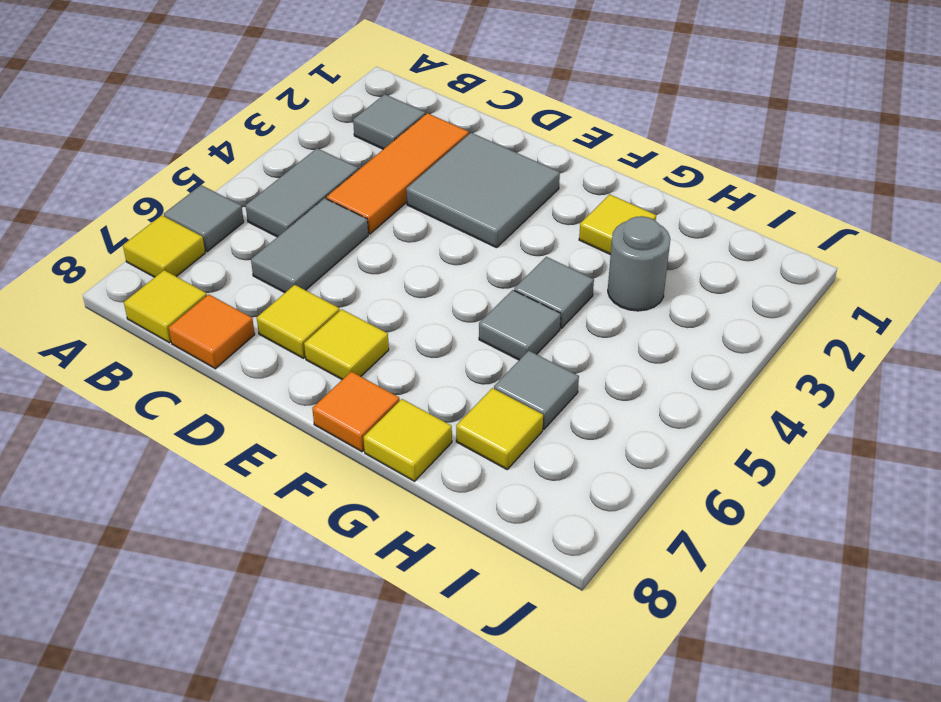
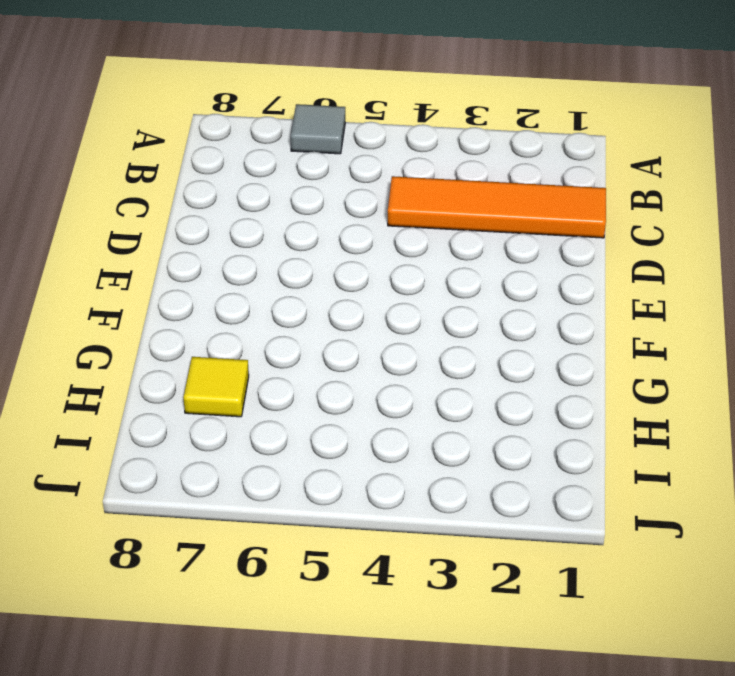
orange tile C1:C4 level 1 -> orange tile C2:C4 level 1
none -> yellow tile A7 level 1
none -> grey tile B2 level 1
none -> grey tile B4:B5 level 1

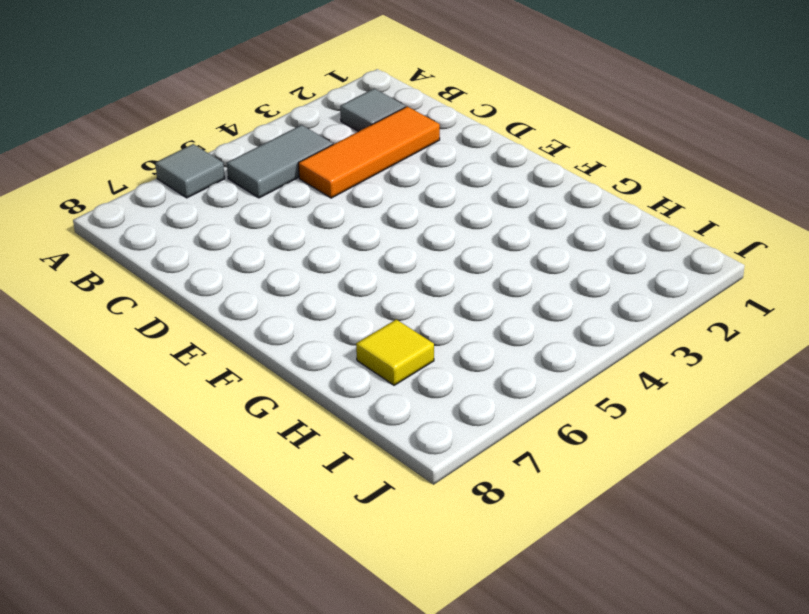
none -> yellow tile A7 level 1
none -> yellow tile B8 level 1
none -> grey tile C5:C6 level 1

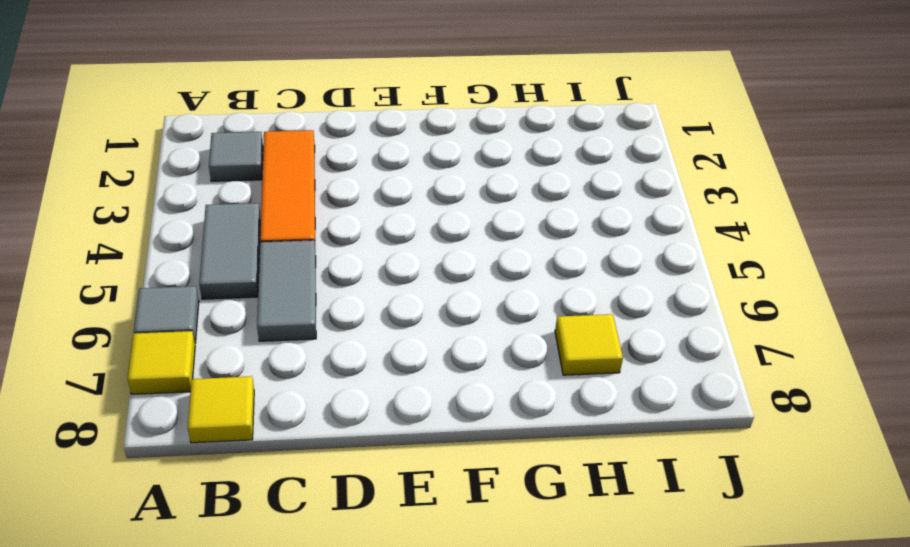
none -> orange tile C8 level 1
none -> grey tile D2:E3 level 1
none -> yellow tile D7 level 1

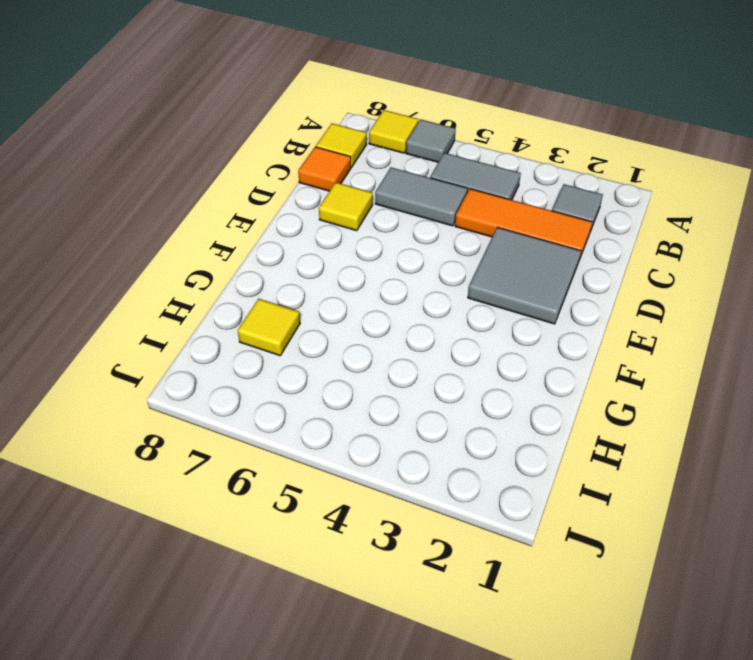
none -> yellow tile E7 level 1
none -> orange tile F8 level 1
none -> yellow tile G2 level 1

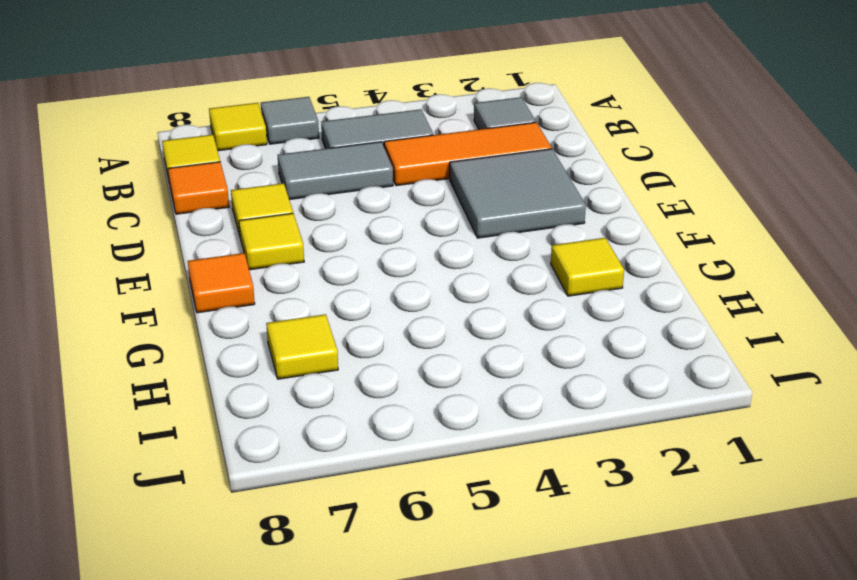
none -> grey tile G4 level 1
none -> grey tile G5 level 1
none -> yellow tile G8 level 1

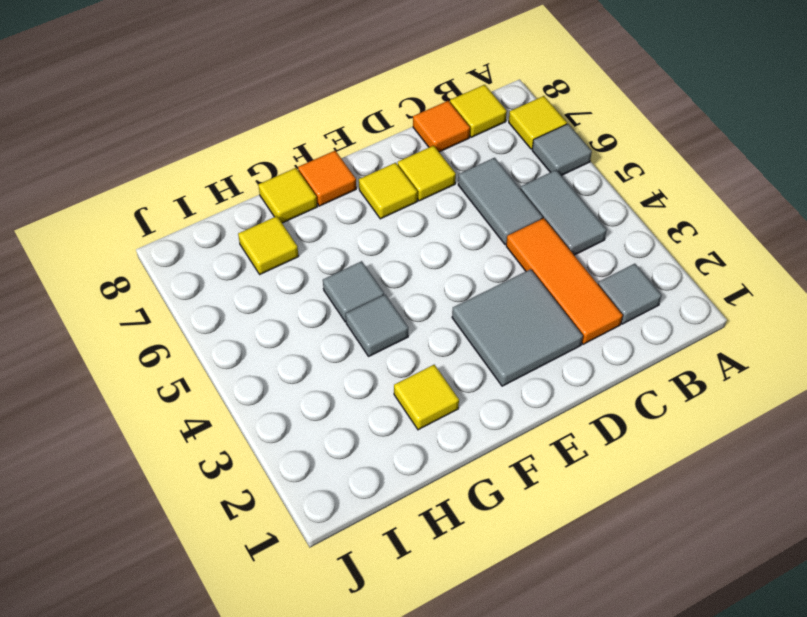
none -> grey round brick H3 level 1
none -> grey tile H6 level 1

